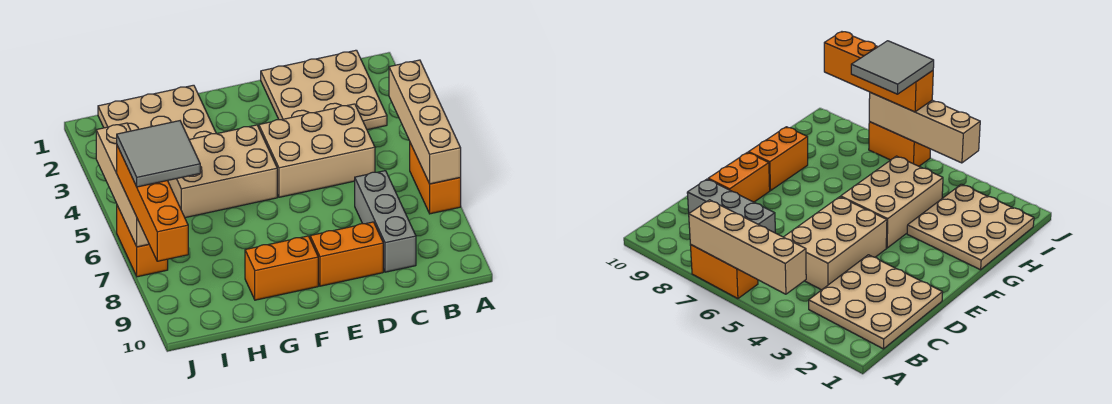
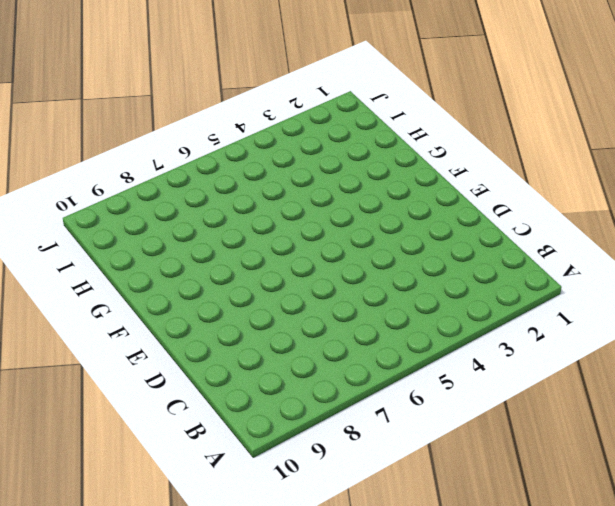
none -> orange brick A6:A7 level 1
none -> tan plate B1:D3 level 1
none -> tan brick C4:E5 level 1

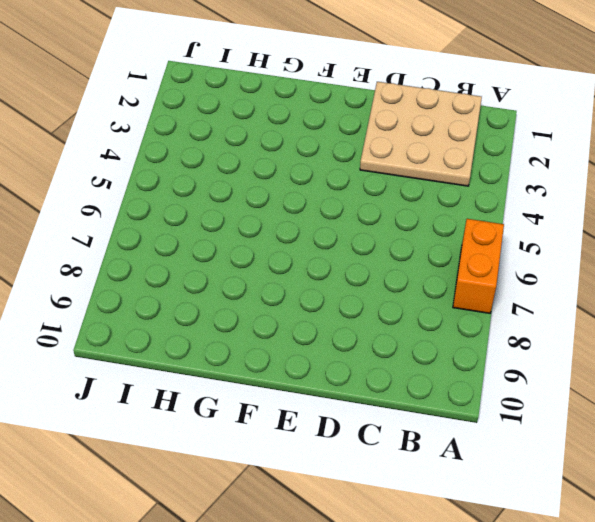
none -> tan brick C4:E5 level 1
none -> grey brick C7:C9 level 1
none -> orange brick D9:E9 level 1

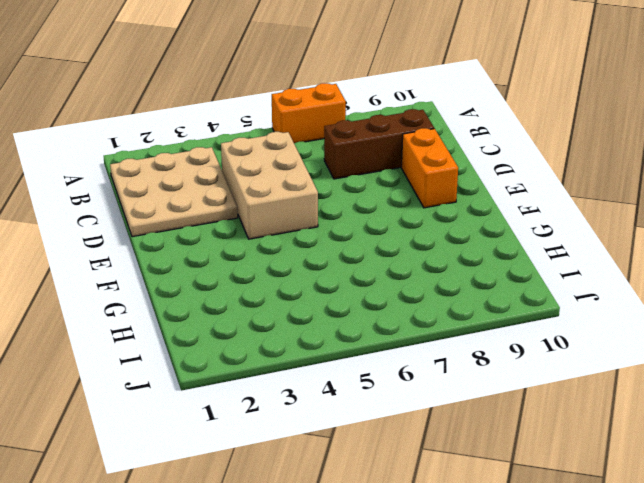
brown brick C7:C9 level 1 -> grey brick C7:C9 level 1
none -> tan brick F4:H5 level 1
none -> orange brick F9:G9 level 1
none -> tan plate G1:I3 level 1

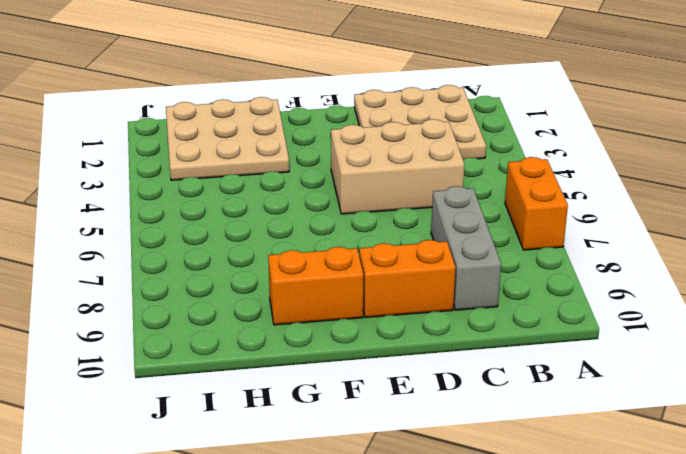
none -> tan brick F4:H5 level 1
none -> orange brick J6:J7 level 1
none -> tan brick A4:A7 level 2

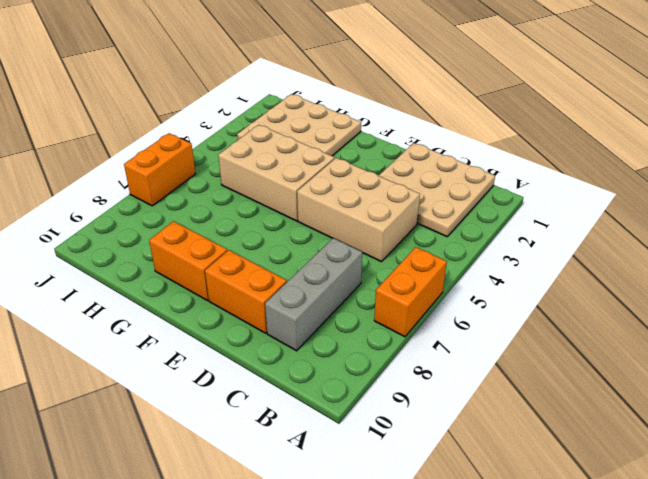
none -> tan brick A4:A7 level 2
none -> tan brick J4:J7 level 2
none -> orange brick J6:J9 level 3

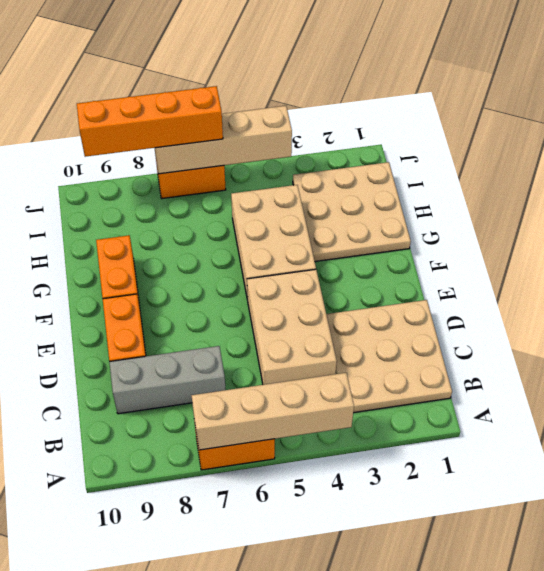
none -> grey tile I6:J7 level 4

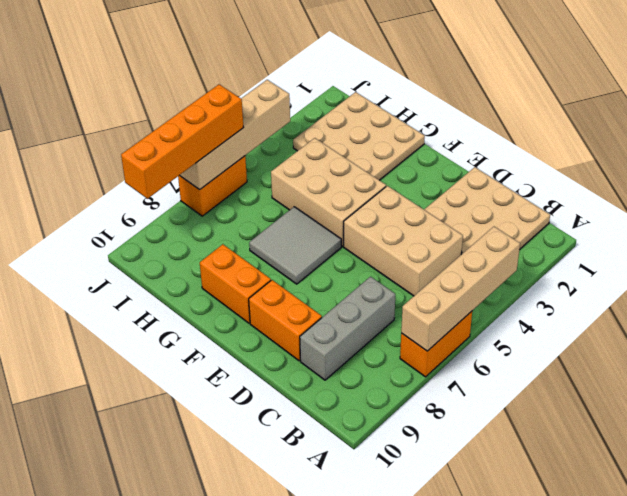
grey tile F6:G7 level 1 -> grey tile I6:J7 level 4

